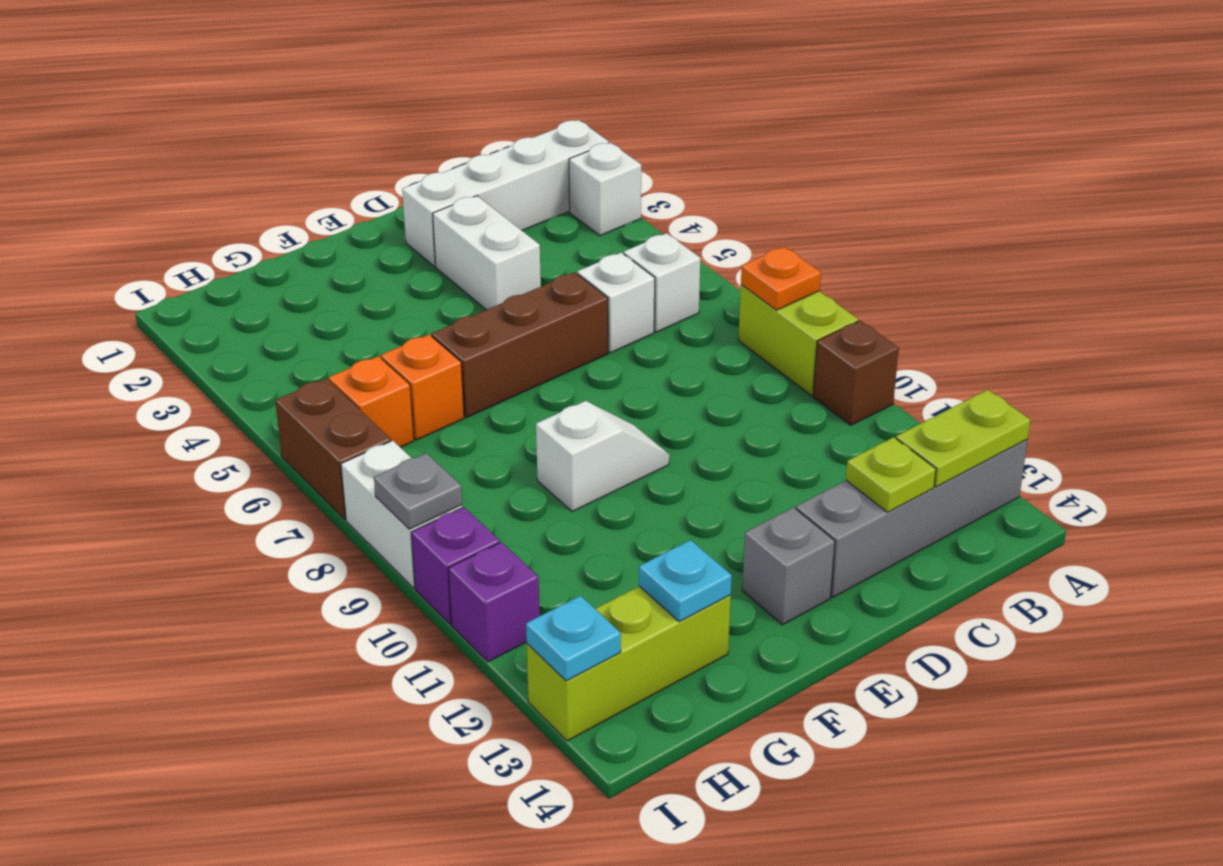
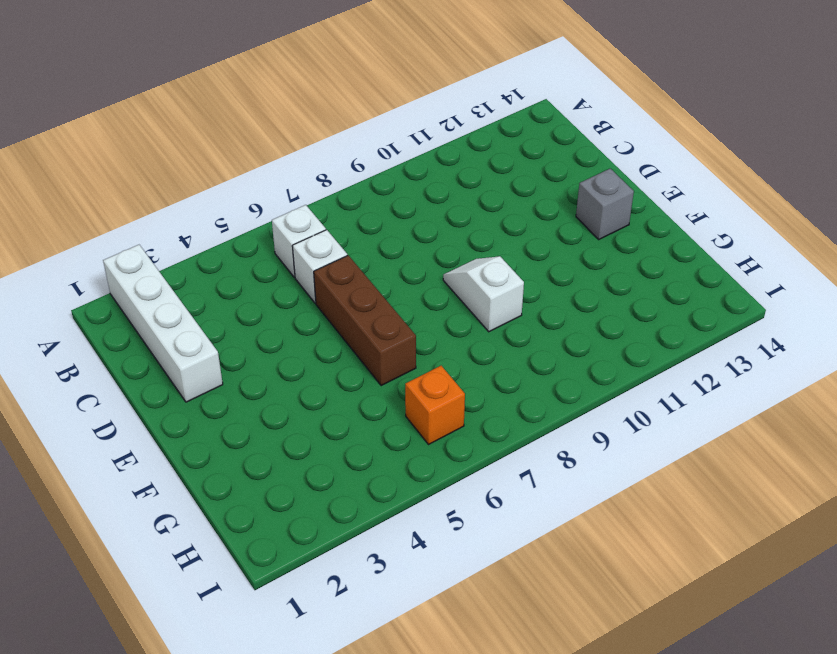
none -> white brick A3 level 1
none -> lime brick A8:A9 level 1
none -> brown brick A10 level 1

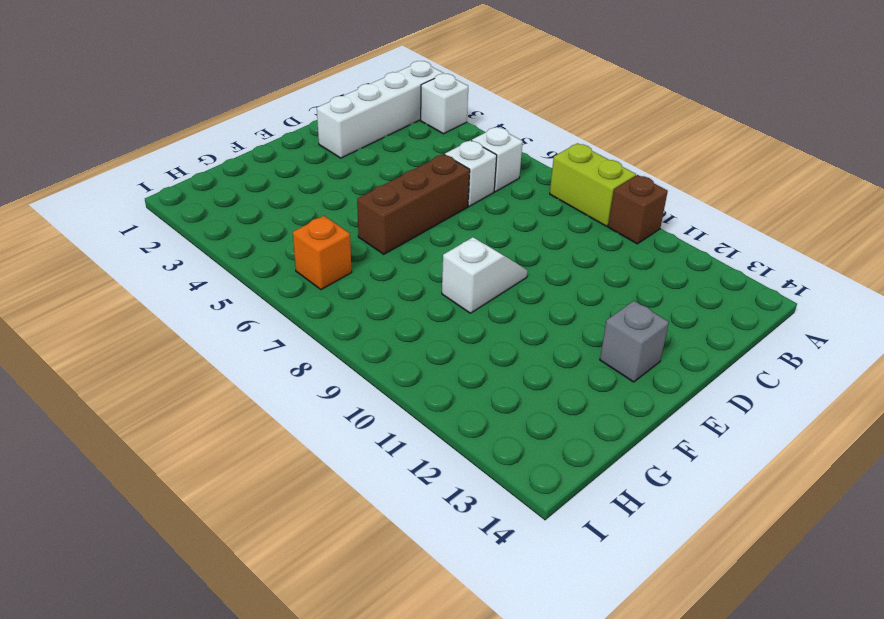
none -> grey brick A13:D13 level 1
none -> white brick D3:D4 level 1
none -> orange brick G6 level 1

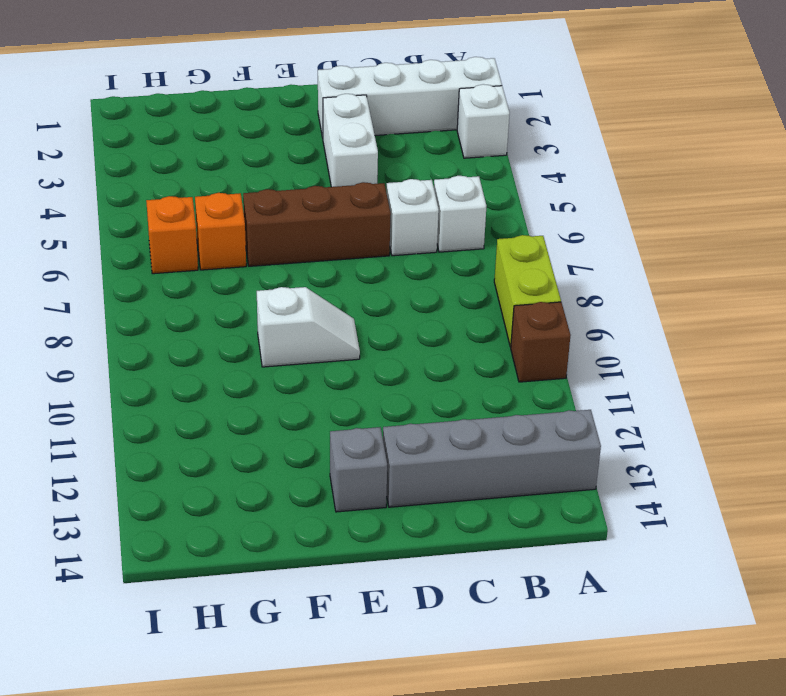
none -> lime brick G13:I13 level 1
none -> brown brick I6:I7 level 1
none -> white brick I8:I9 level 1

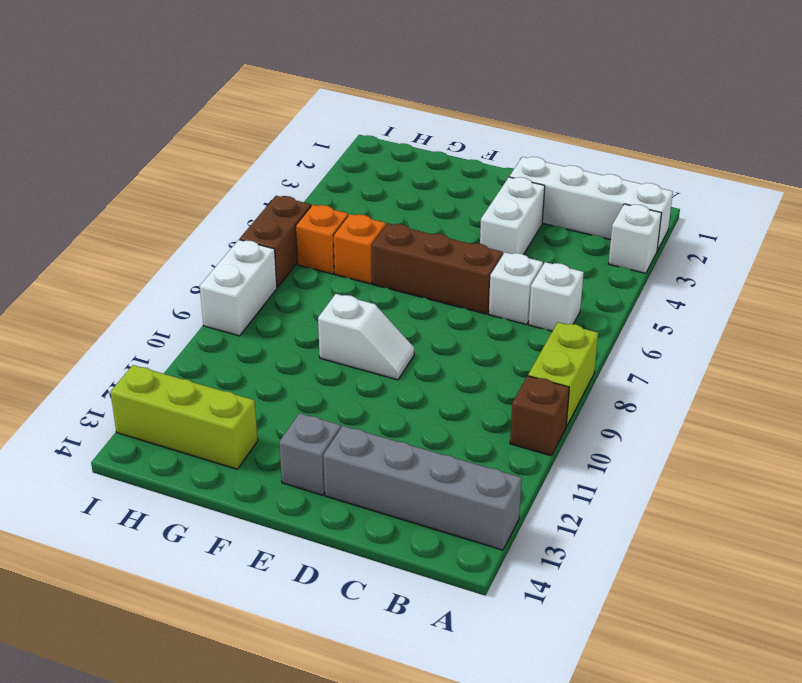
none -> purple brick I10 level 1
none -> purple brick I11 level 1
none -> orange plate A8 level 2

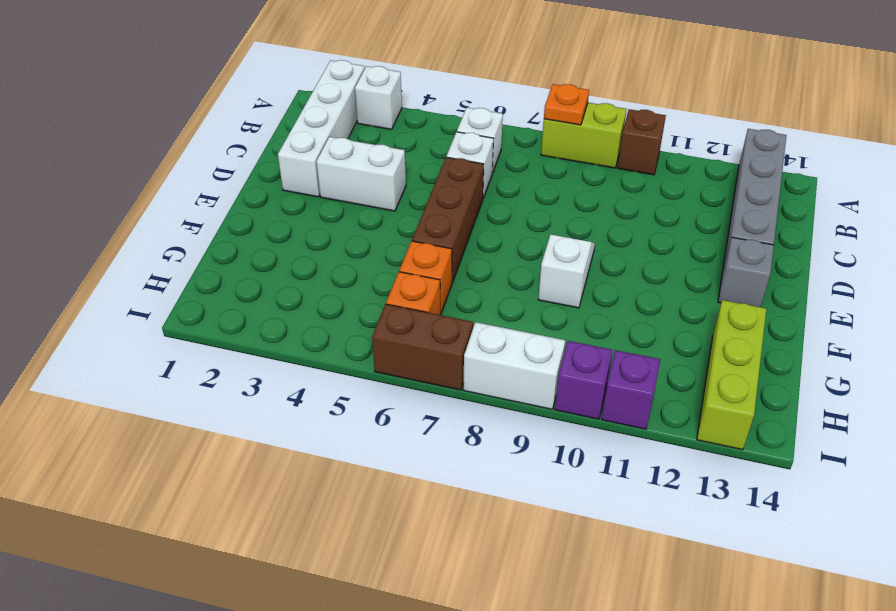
none -> lime plate A13:B13 level 2
none -> lime plate C13 level 2
none -> cyan plate G13 level 2

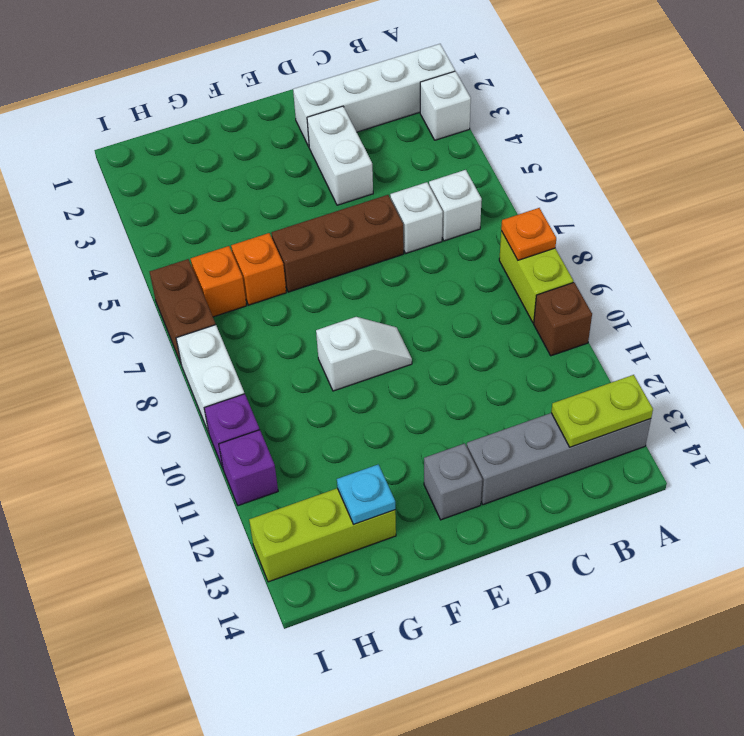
none -> lime plate C13 level 2
none -> grey plate I9 level 2
none -> cyan plate I13 level 2

